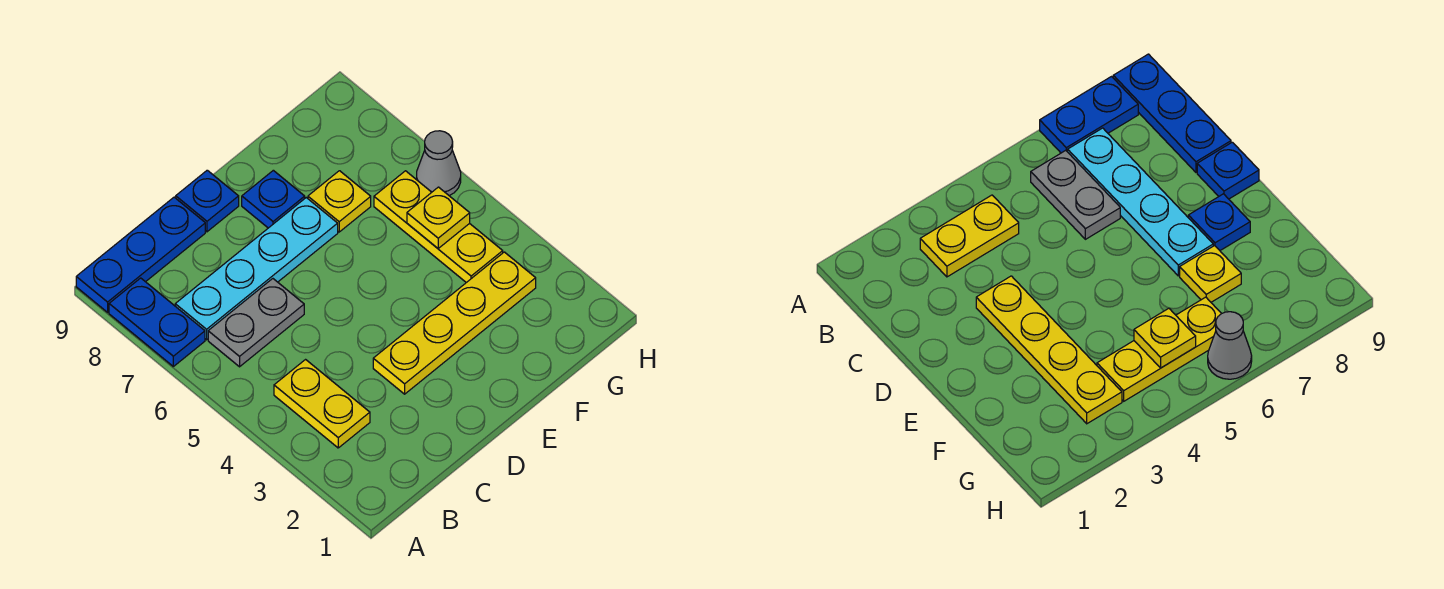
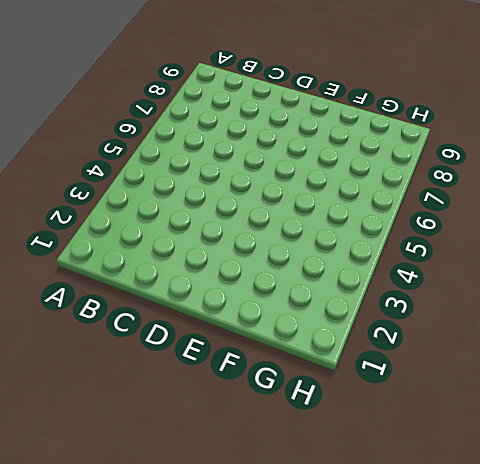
none -> blue plate A7:A8 level 1
none -> blue plate A9:C9 level 1
none -> yellow plate B3:B4 level 1

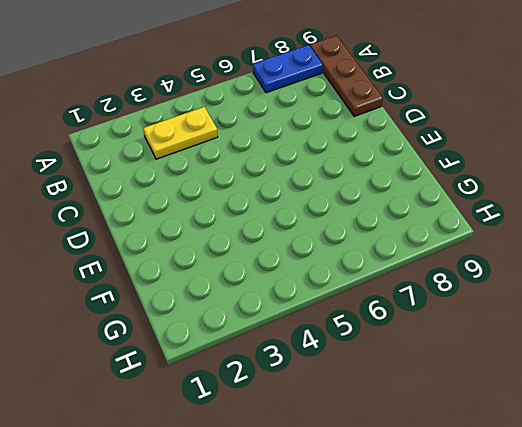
brown plate A9:C9 level 1 -> blue plate A9:C9 level 1
none -> grey plate B6:C6 level 1
none -> cyan plate B7:E7 level 1
none -> yellow plate D3:G3 level 1

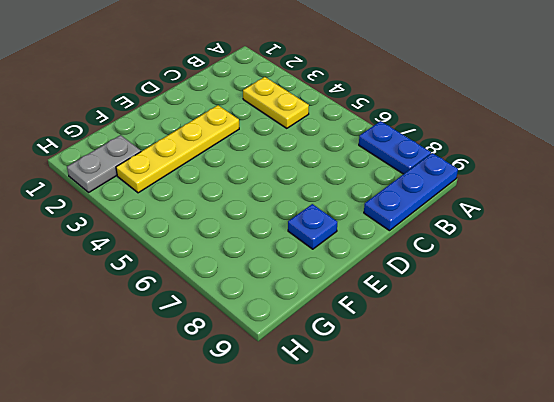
grey plate G2:H2 level 1 -> grey plate B6:C6 level 1
none -> cyan plate B7:E7 level 1
none -> blue plate D9 level 1
none -> yellow plate F7 level 1

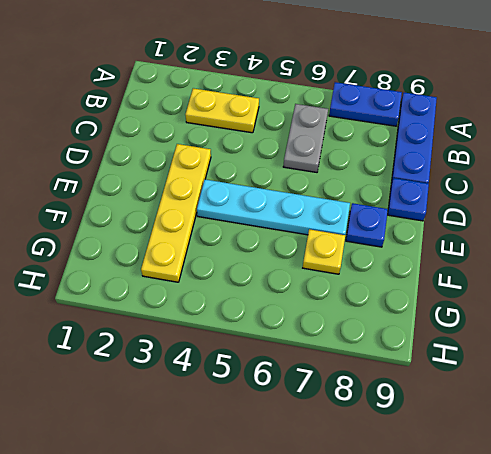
cyan plate E4:E7 level 1 -> cyan plate B7:E7 level 1
none -> yellow plate G4:G6 level 1
none -> grey cone H6 level 1
none -> yellow plate G5 level 2

